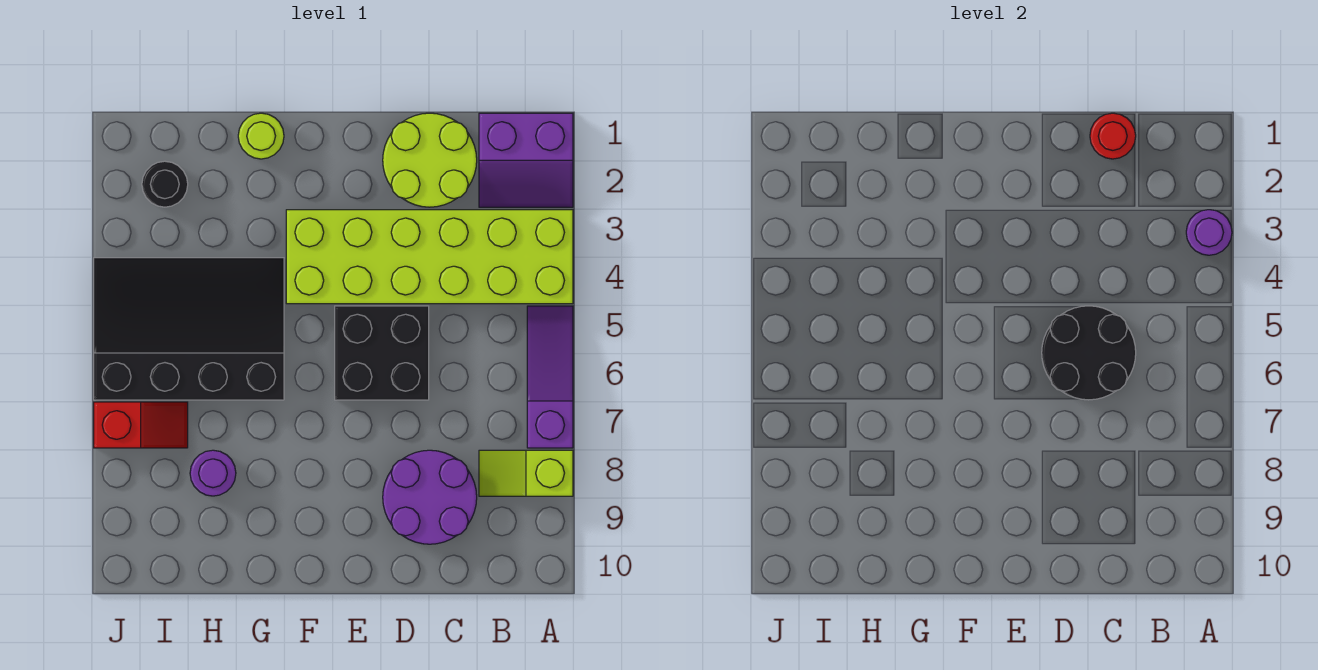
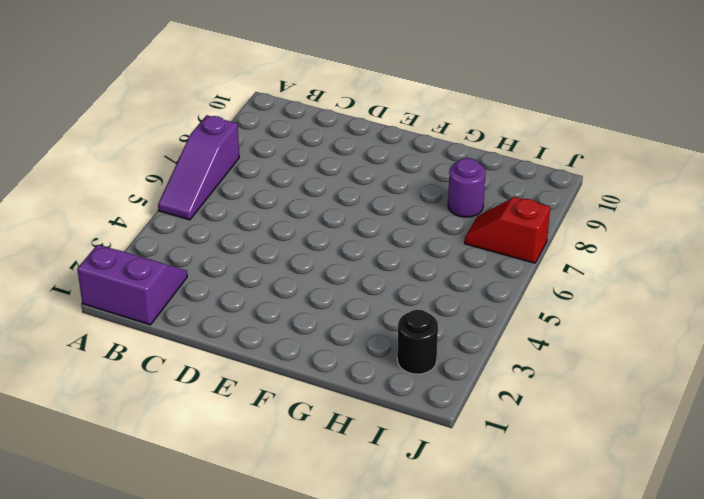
none -> lime brick A3:F4 level 1
none -> lime slope A8:B8 level 1 top A
none -> lime round brick C1:D2 level 1

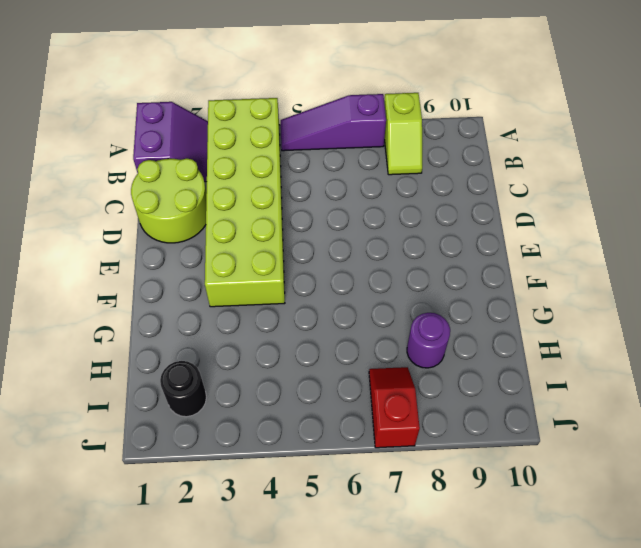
none -> purple round brick C8:D9 level 1
none -> black brick D5:E6 level 1
none -> lime round brick G1 level 1

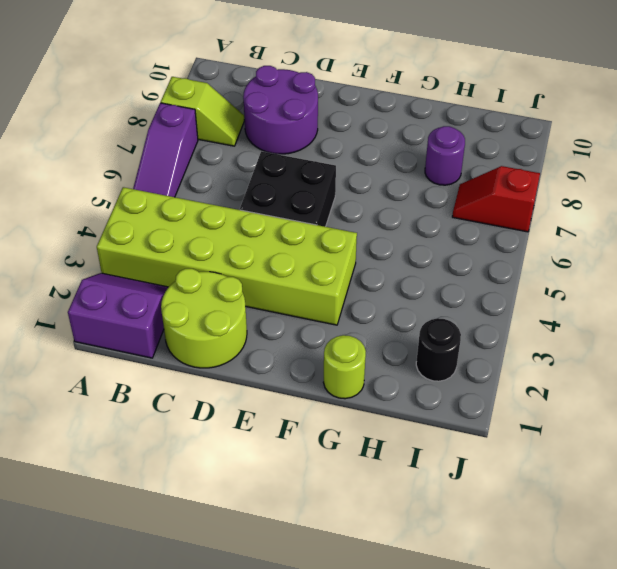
none -> black slope G4:J6 level 1 top 6
none -> purple round brick A3 level 2
none -> red round brick C1 level 2

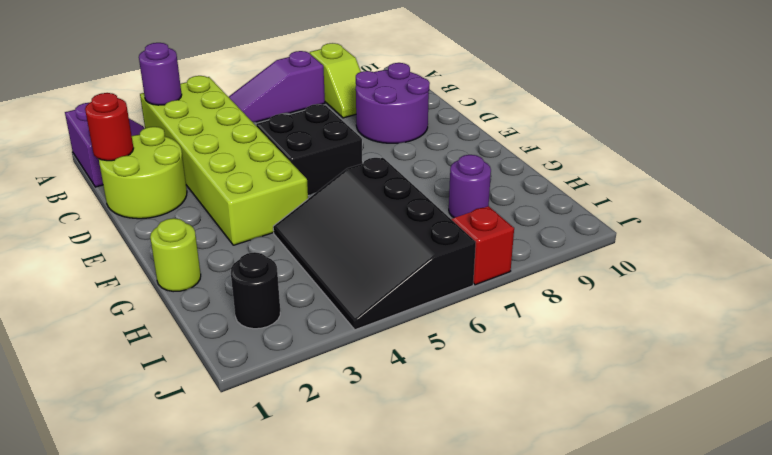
none -> black round brick C5:D6 level 2

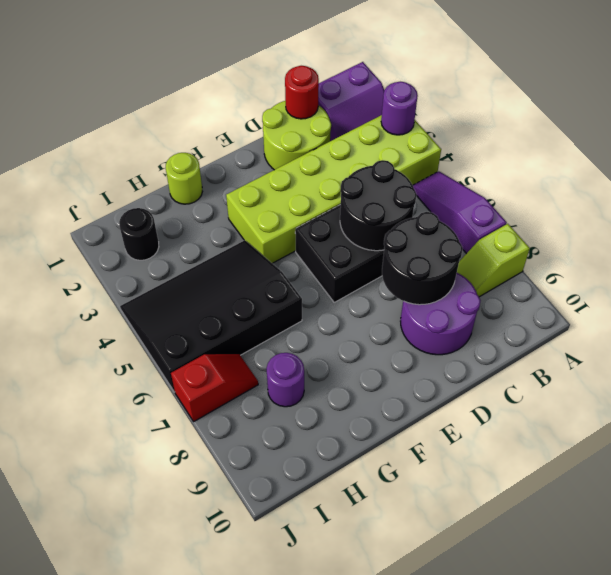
black round brick C7:D8 level 2 -> none

